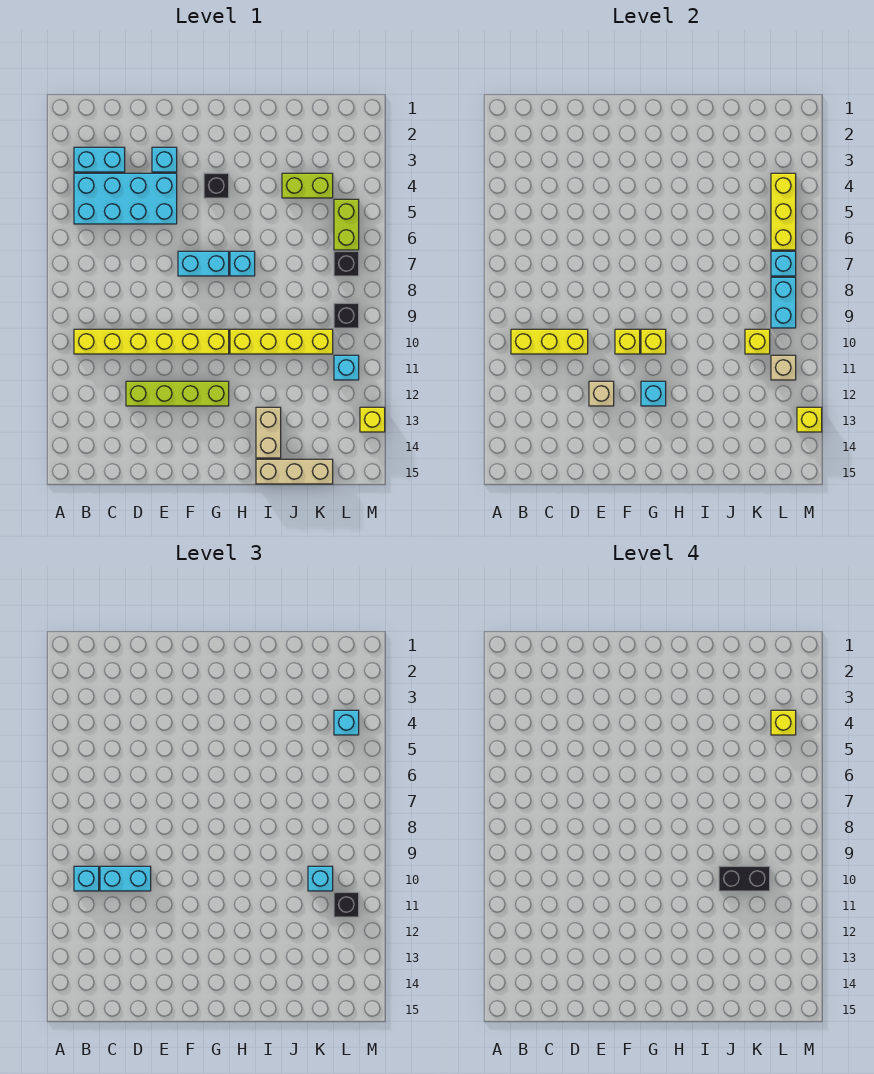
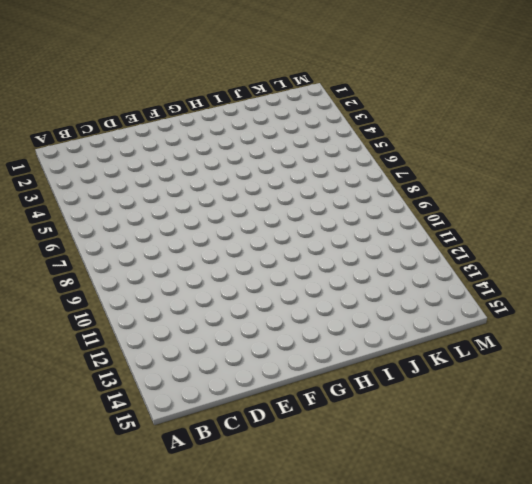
none -> cyan brick B3:C3 level 1
none -> cyan brick B4:E5 level 1
none -> yellow brick B10:G10 level 1
none -> lime brick D12:G12 level 1

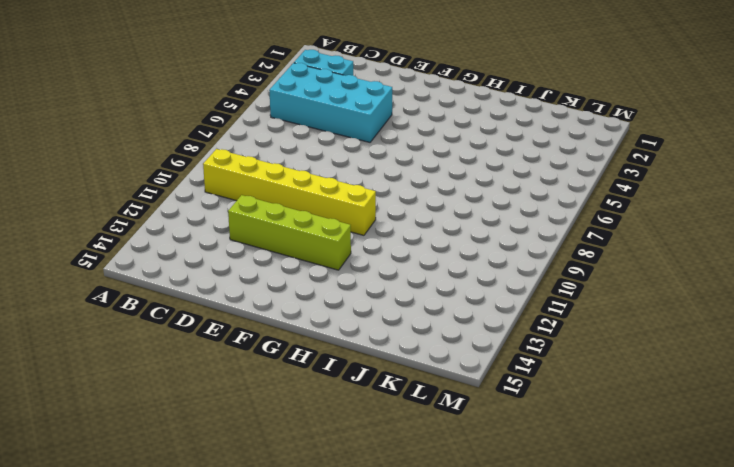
none -> cyan brick E3 level 1
none -> cyan brick F7:G7 level 1
none -> black brick G4 level 1
none -> cyan brick H7 level 1

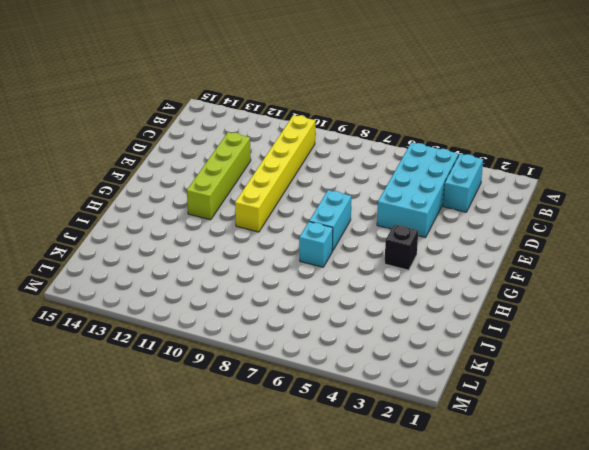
none -> cyan brick E3 level 1
none -> yellow brick H10:K10 level 1
none -> tan brick I13:I14 level 1
none -> tan brick I15:K15 level 1

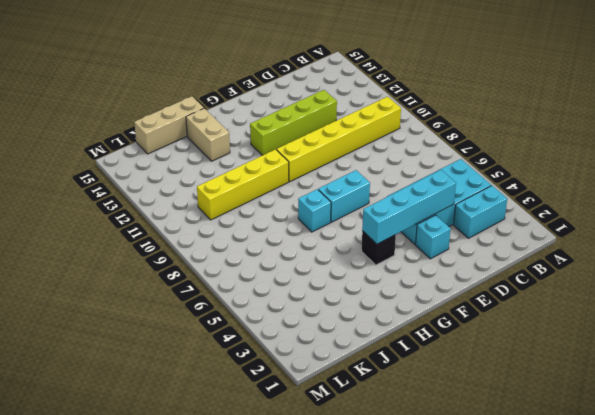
cyan brick D4:G4 level 2 -> none
none -> lime brick J4:K4 level 1
none -> lime brick L5:L6 level 1
none -> black brick L7 level 1
none -> black brick L9 level 1

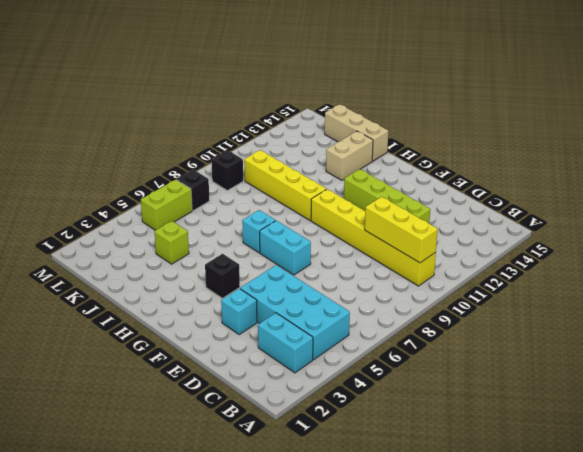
lime brick J4 level 1 -> lime brick J4:K4 level 1
none -> cyan brick L11 level 1
none -> yellow brick M13 level 1
none -> tan brick E12 level 2
none -> yellow brick F10 level 2

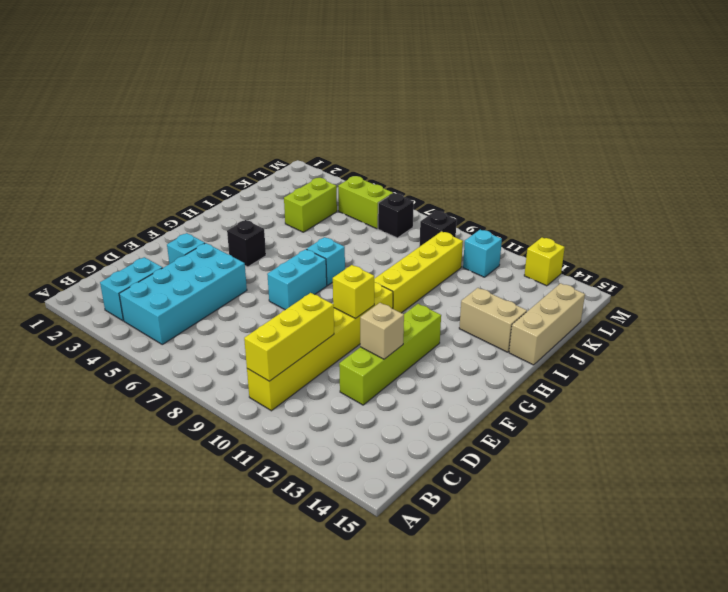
none -> yellow brick G10 level 2
none -> cyan brick G12 level 2
none -> yellow brick K10 level 2
none -> yellow brick L4:L6 level 2

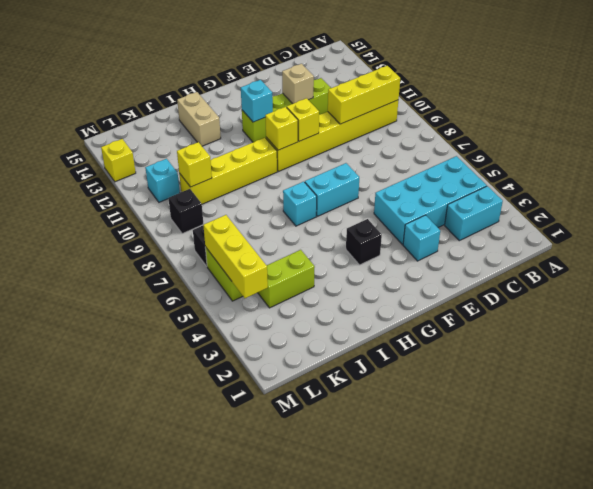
none -> tan brick I15:K15 level 1
none -> cyan brick L7 level 2
none -> cyan brick L8:L9 level 2
none -> tan brick L11 level 2

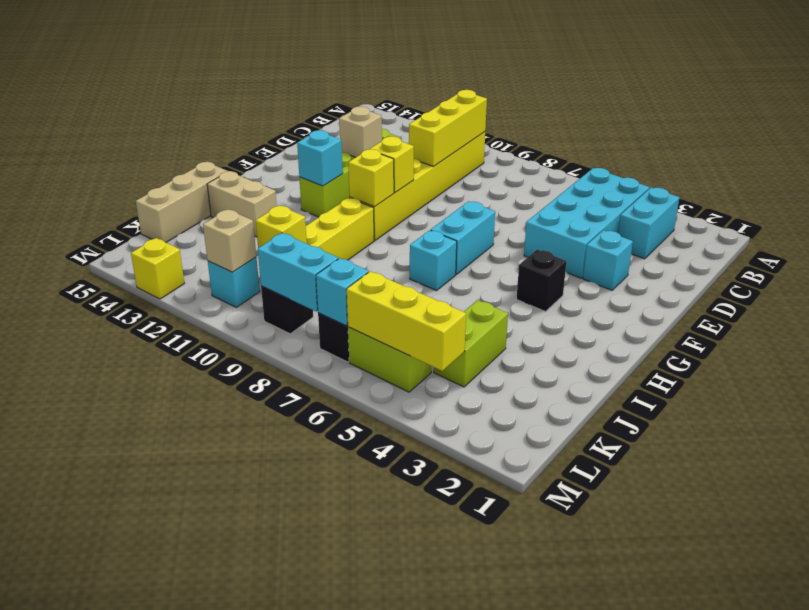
none -> yellow brick M13 level 2
none -> cyan brick B10 level 3
none -> cyan brick C10:D10 level 3
none -> cyan brick K10 level 3

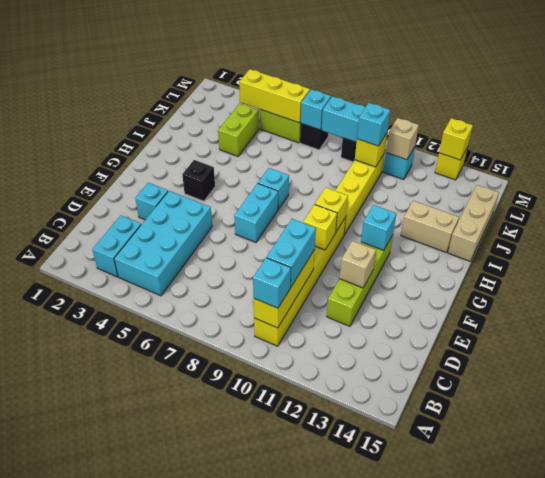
none -> cyan brick L4 level 3
none -> black brick L11 level 3
none -> black brick J10:K10 level 4
none -> yellow brick L4 level 4

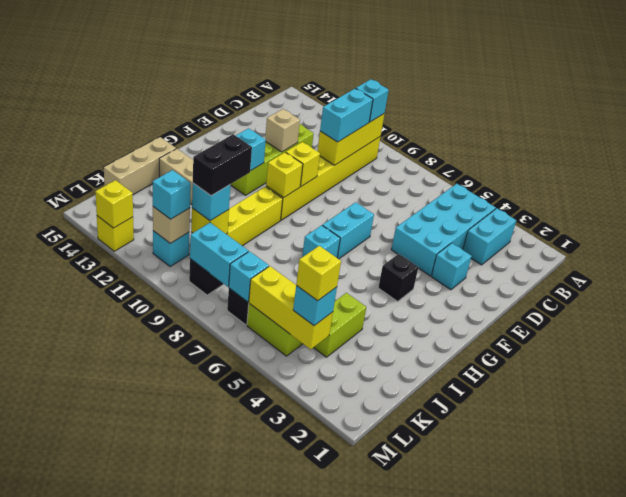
cyan brick L11 level 3 -> black brick L11 level 3

